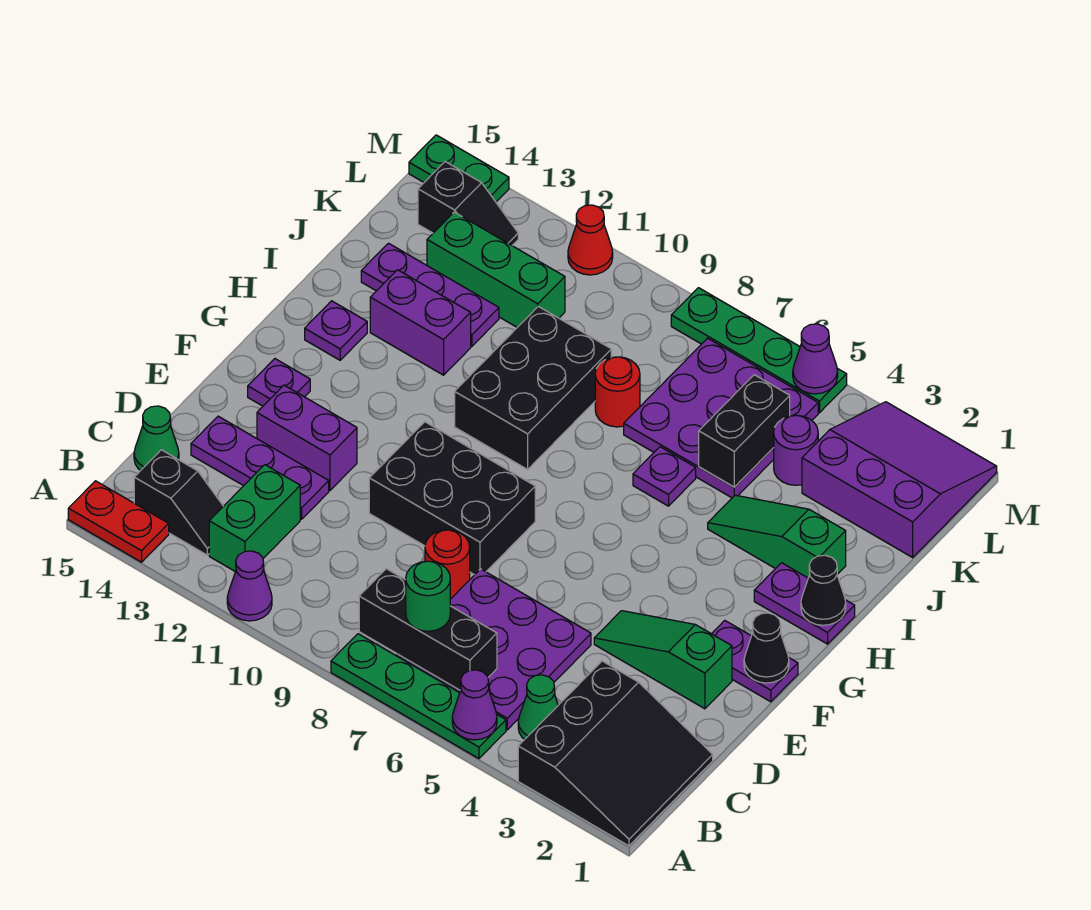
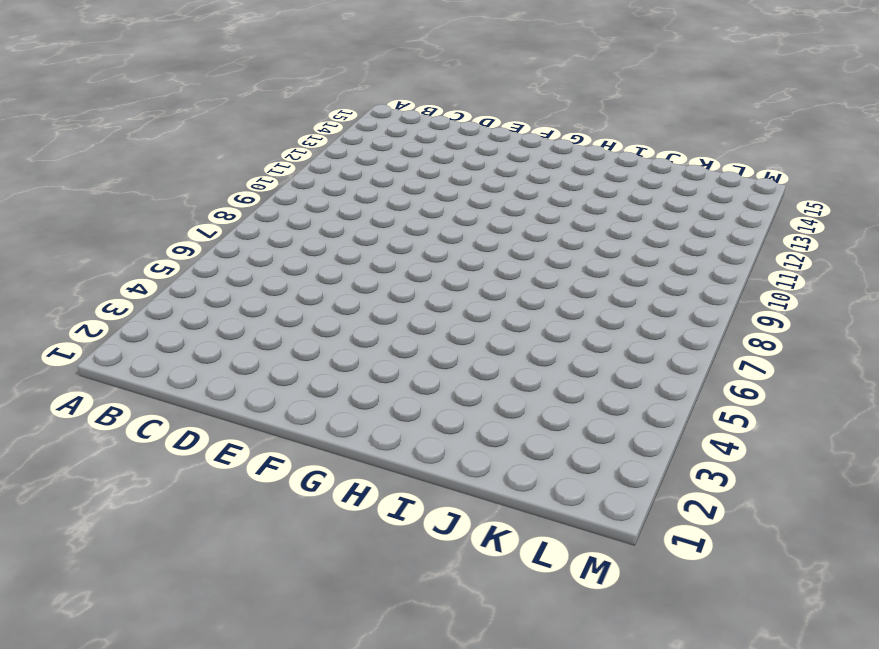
none -> black slope A1:C3 level 1 top 3
none -> green plate A5:A8 level 1
none -> purple cone A11 level 1
none -> red plate A14:A15 level 1

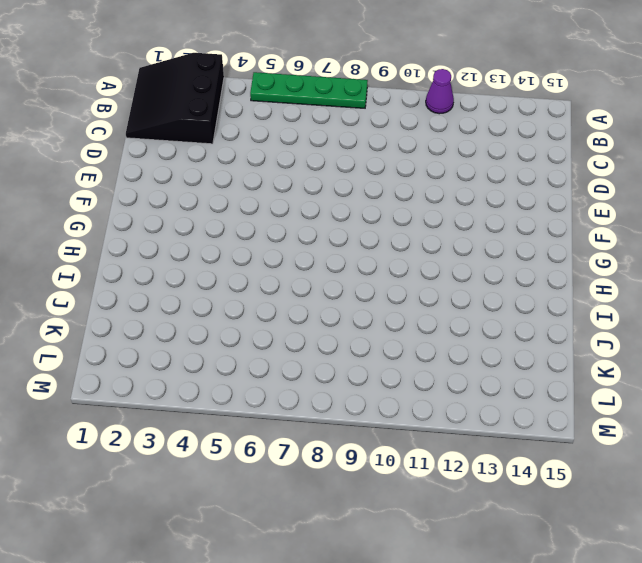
none -> red plate A14:A15 level 1
none -> green cone B4 level 1
none -> purple plate B5:D7 level 1
none -> green brick B12:C12 level 1

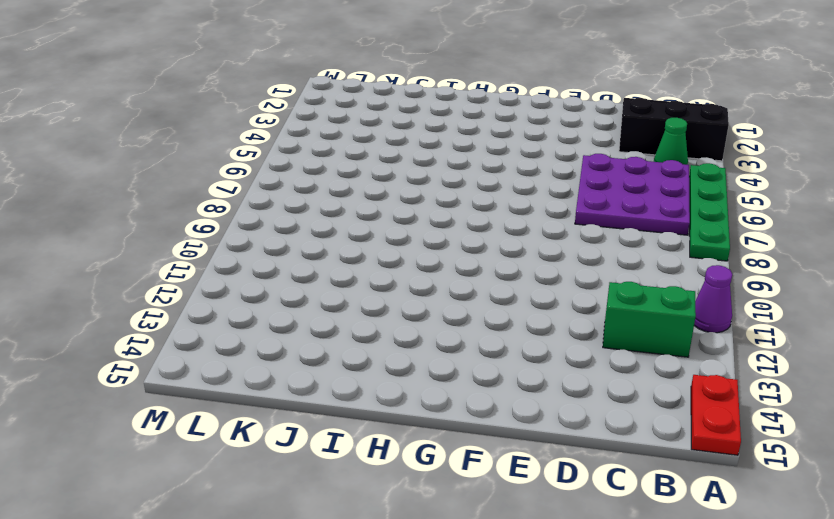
none -> black slope B13:B14 level 1 top 14
none -> green cone C15 level 1
none -> red round brick D8 level 1
none -> purple plate D12:D14 level 1

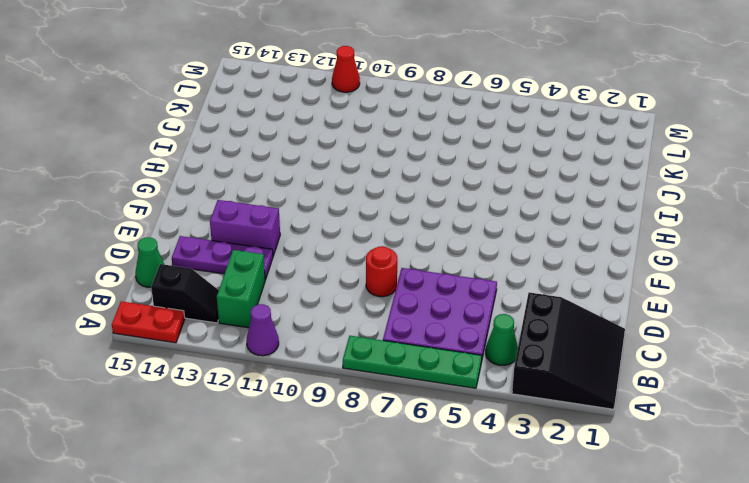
none -> green slope E2:E4 level 1 top 2
none -> black brick E8:F10 level 1
none -> purple plate F1:F2 level 1
none -> purple plate F14 level 1

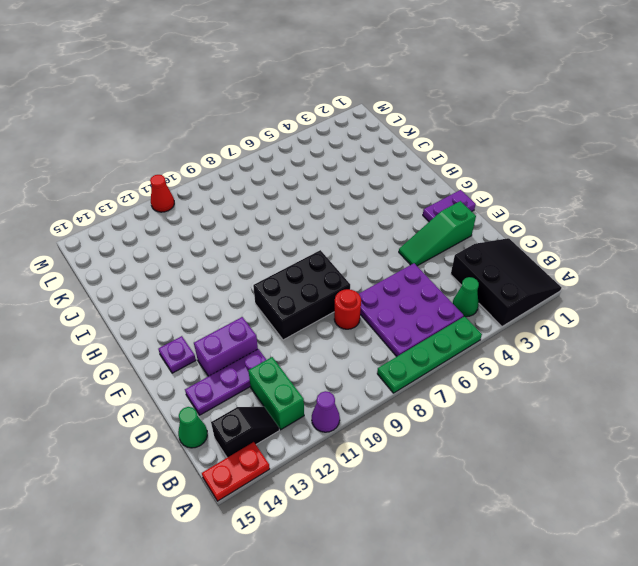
none -> purple plate H1:H2 level 1
none -> black brick H9:J10 level 1
none -> purple plate H14 level 1
none -> green slope I2:I4 level 1 top 2

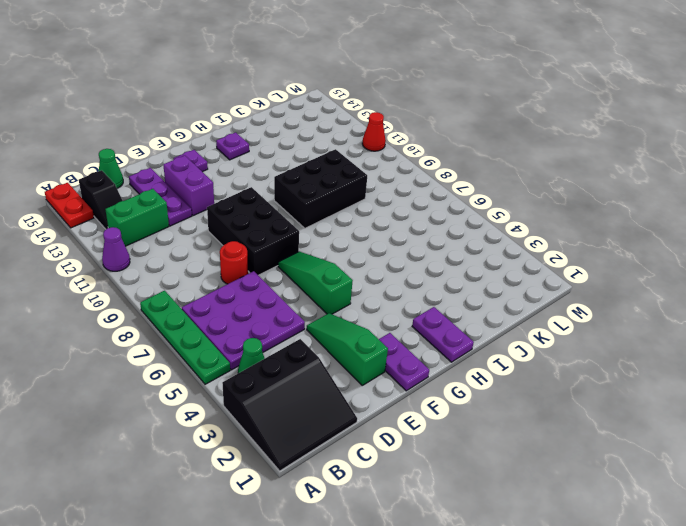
green slope F5:F7 level 1 top 5 -> green slope I2:I4 level 1 top 2
none -> purple plate I6 level 1
none -> purple brick I12:I13 level 1
none -> purple plate J5:L7 level 1
none -> red round brick J8 level 1

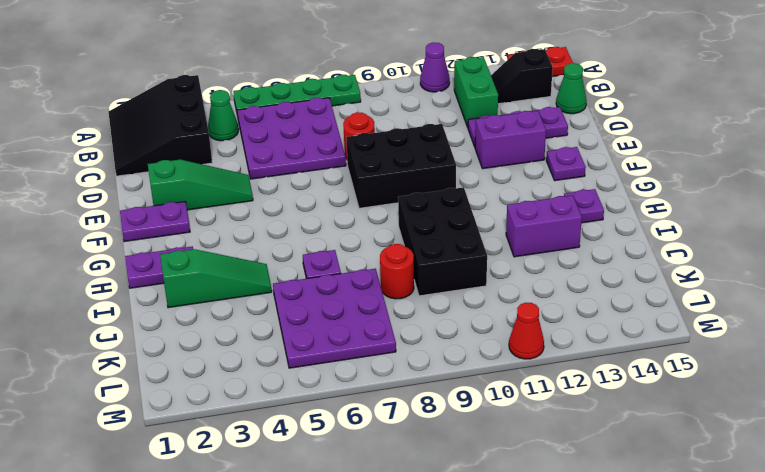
none -> purple plate J12:J14 level 1
none -> purple slope K1:M3 level 1 top K
none -> purple round brick K4 level 1
none -> green brick K11:K13 level 1

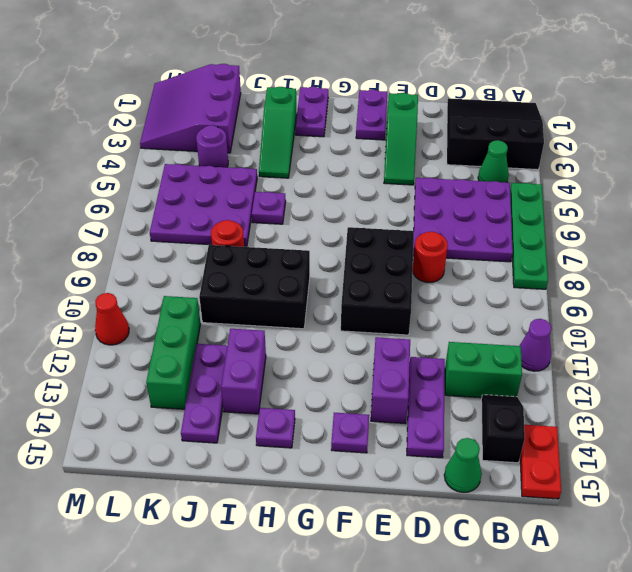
none -> black slope L13:L14 level 1 top 14
none -> green plate M5:M8 level 1
none -> green plate M14:M15 level 1
none -> purple cone A5 level 2

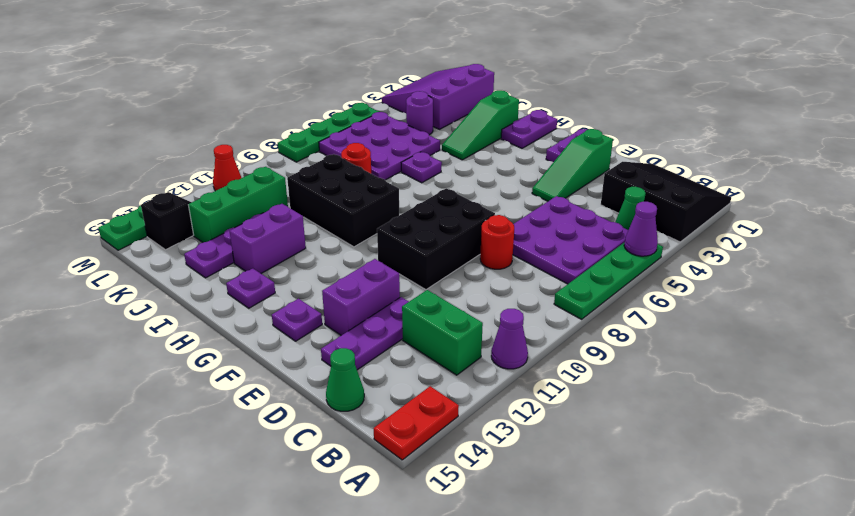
none -> black slope B13:B14 level 1 top 14
none -> black brick B6:B8 level 2
none -> black cone F1 level 2
none -> black cone H1 level 2

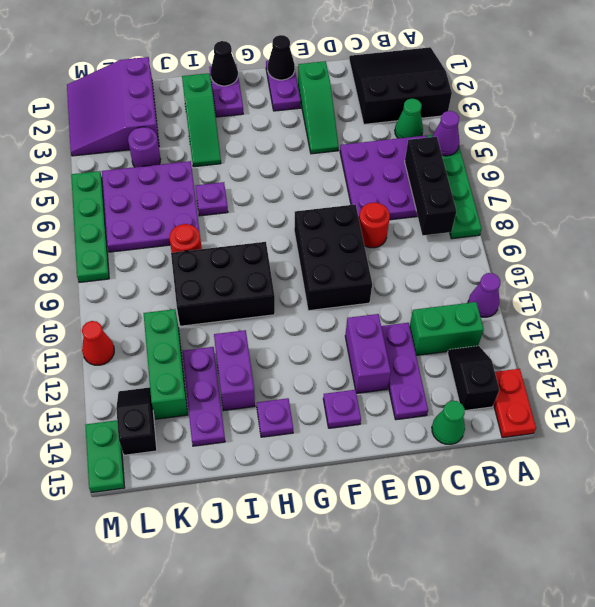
none -> black brick J5:K5 level 2
none -> purple cone M5 level 2
none -> green round brick B7 level 3

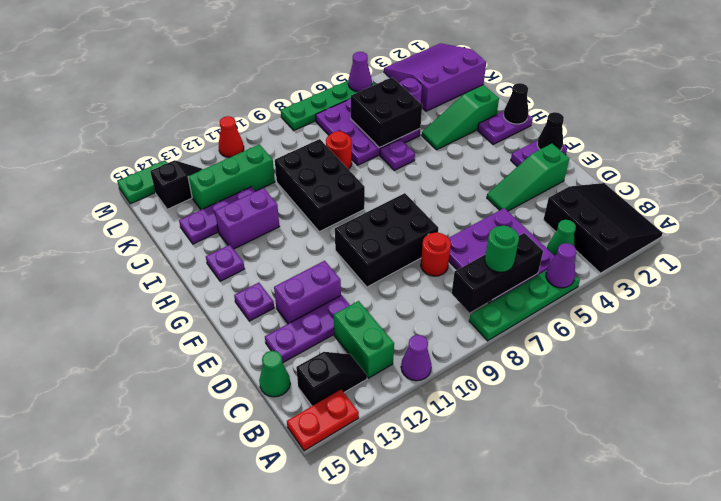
black brick J5:K6 level 2 -> black brick J5:K5 level 2

